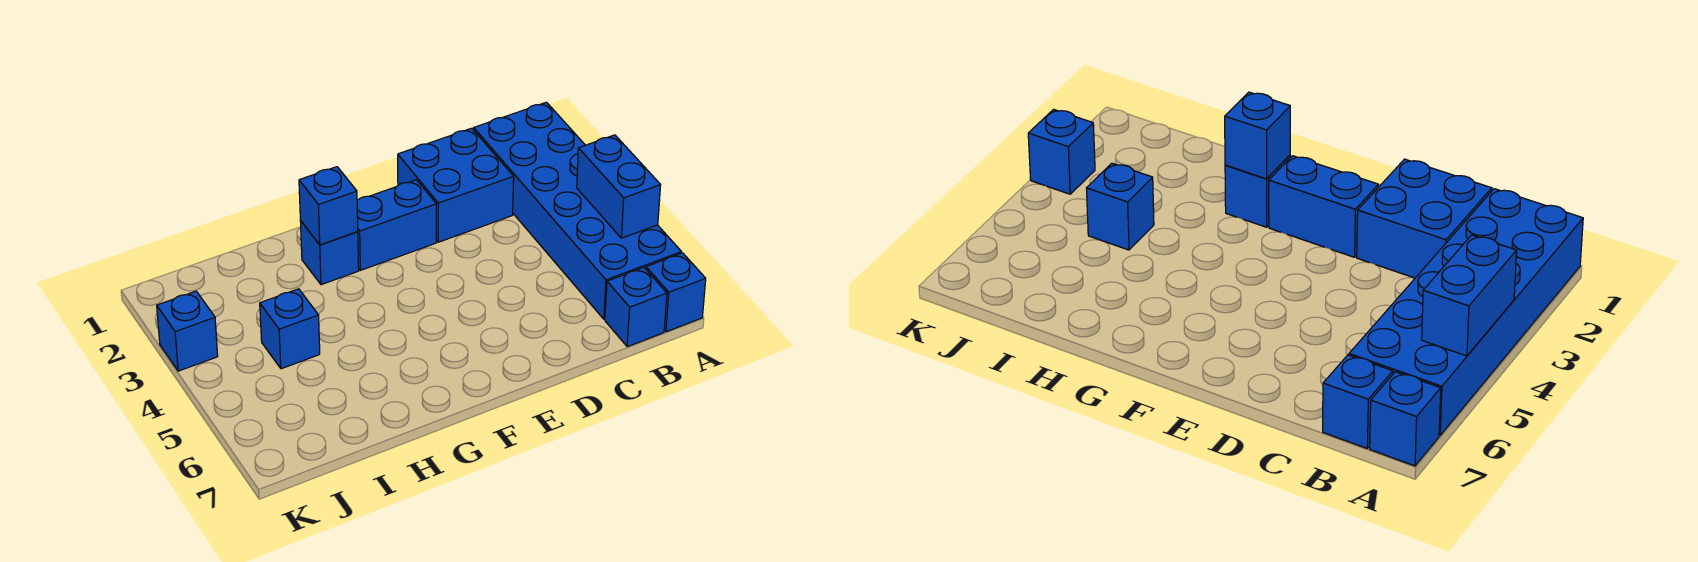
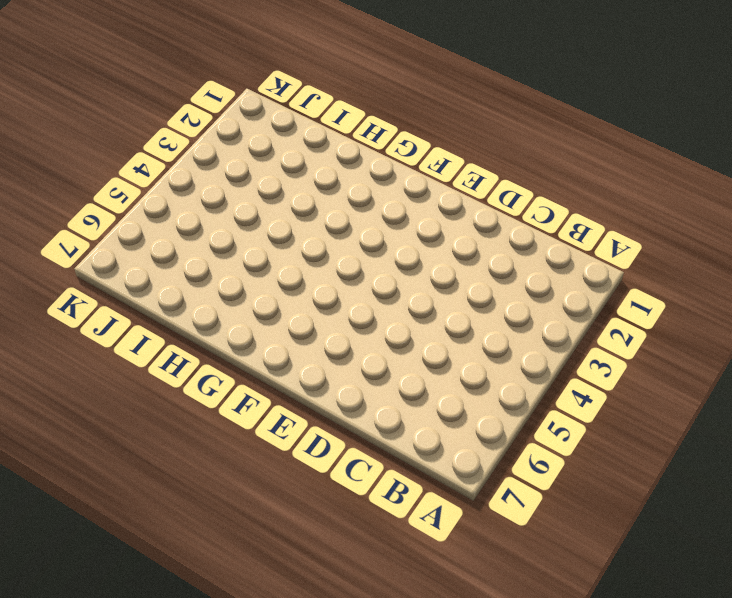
none -> blue brick A1:B6 level 1
none -> blue brick A7 level 1

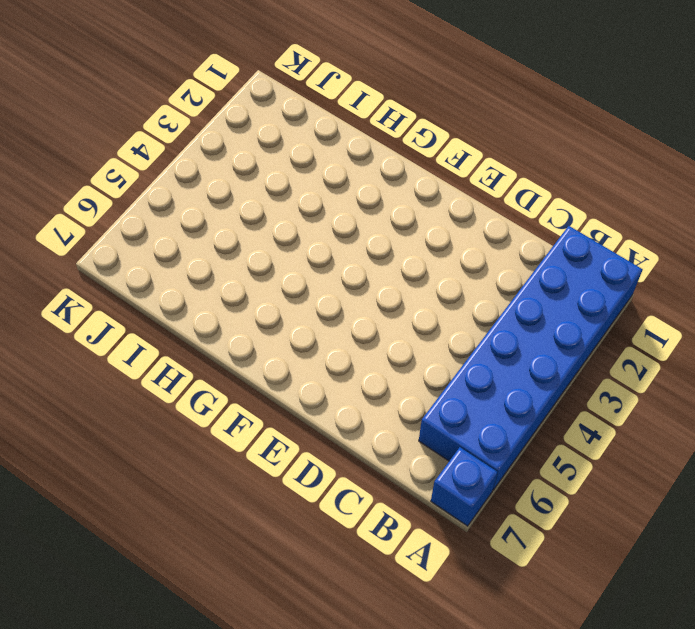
none -> blue brick B7 level 1
none -> blue brick C1:D2 level 1

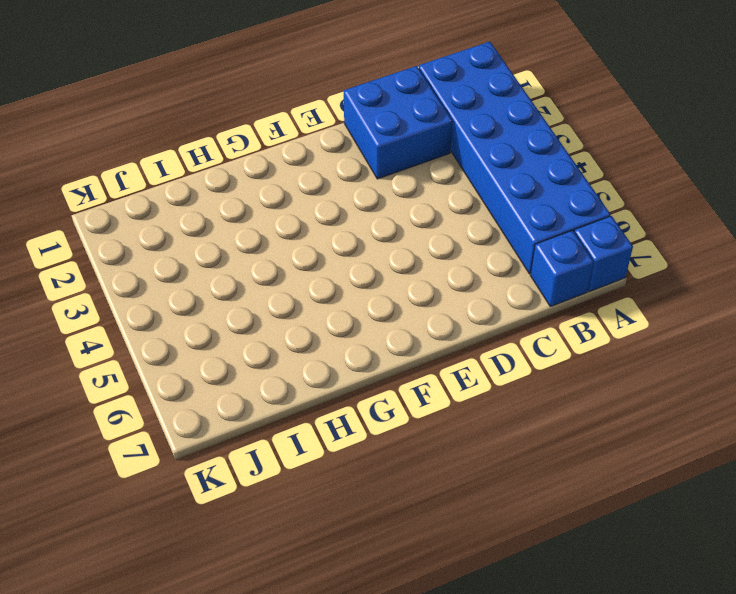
none -> blue brick E2:F2 level 1
none -> blue brick G2 level 1

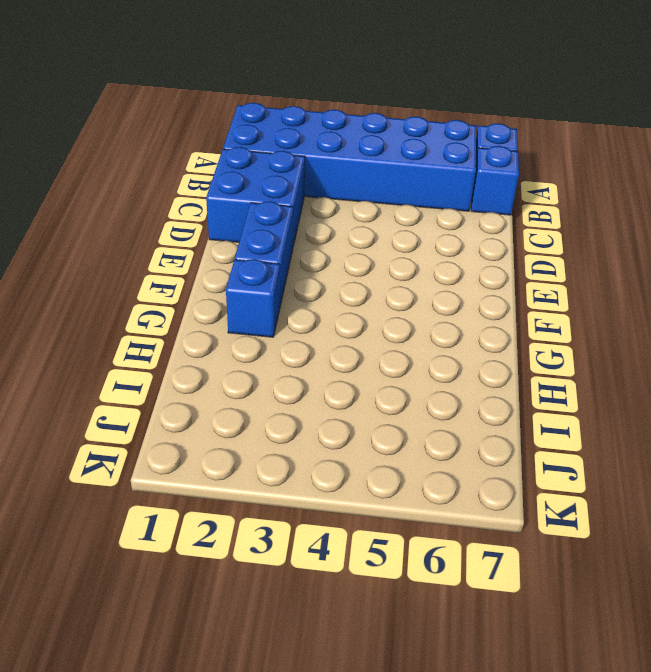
none -> blue brick I4 level 1
none -> blue brick K3 level 1

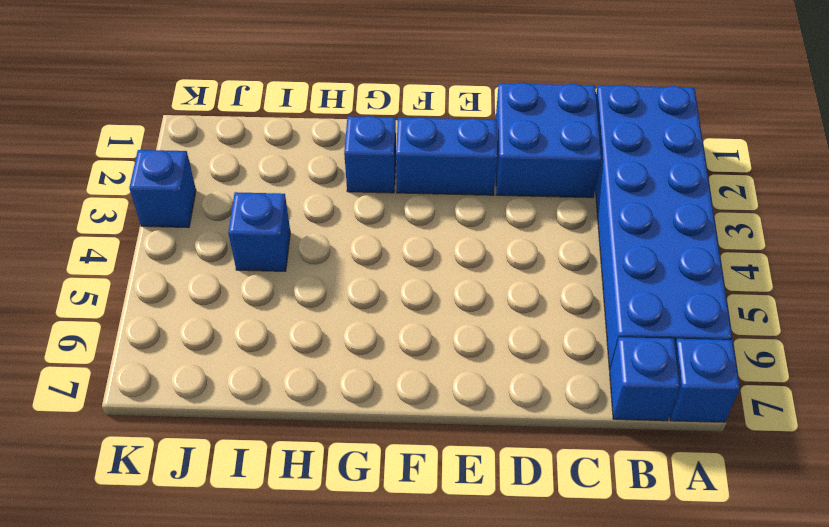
none -> blue brick A4:A5 level 2
none -> blue brick G2 level 2

